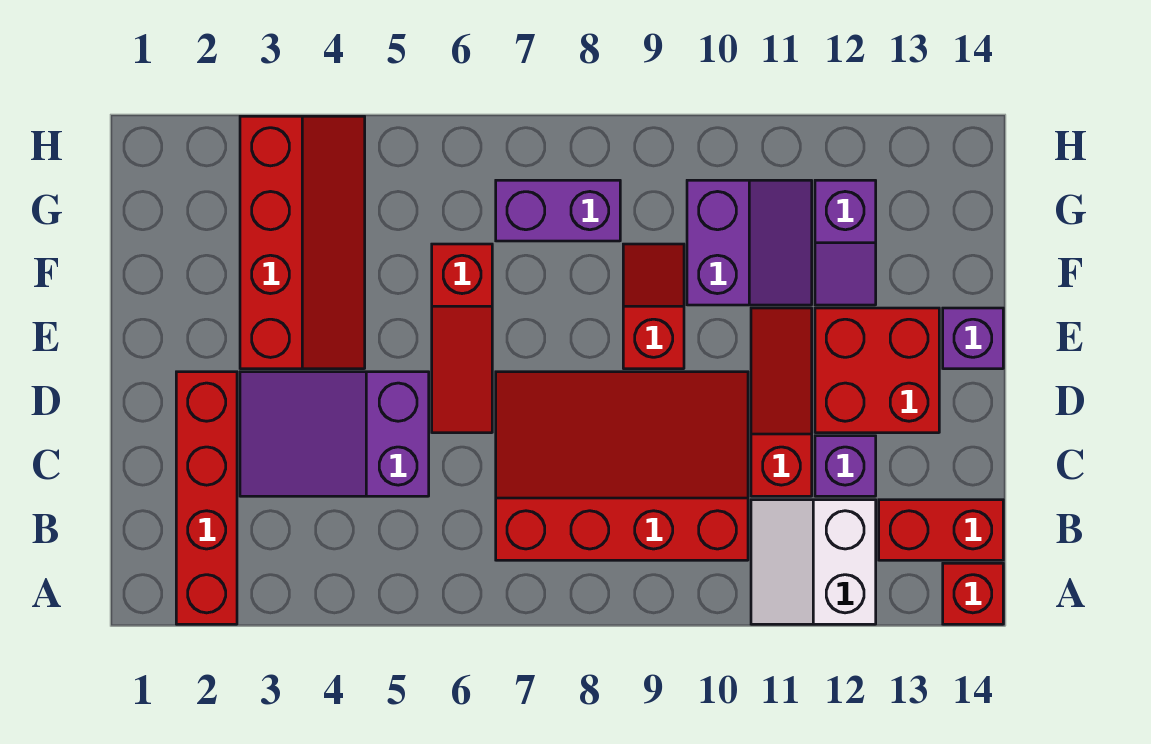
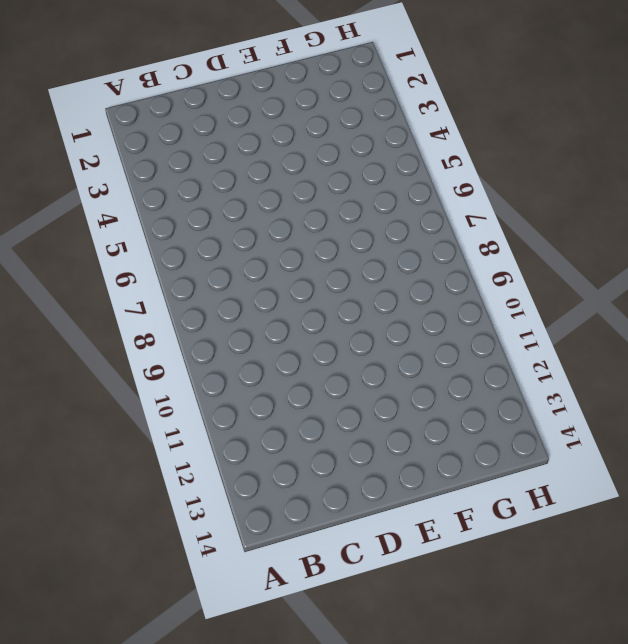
none -> red brick A2:D2 level 1
none -> white slope A11:B12 level 1 top 12
none -> red brick A14 level 1

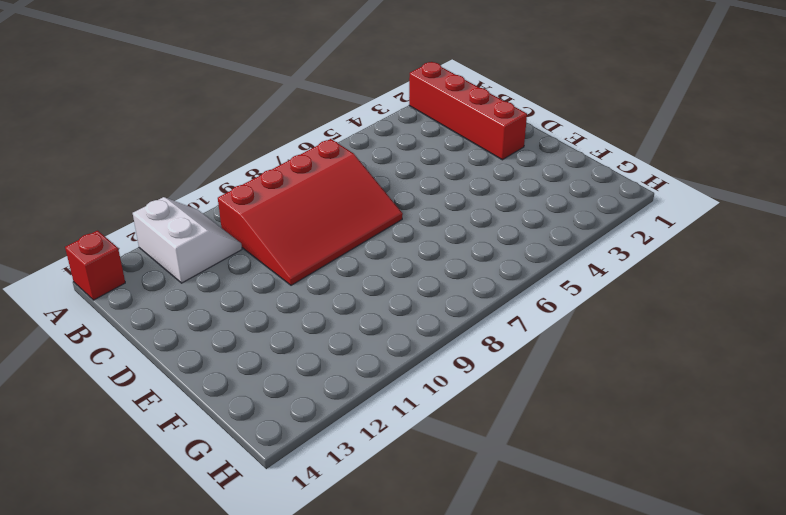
none -> red brick B13:B14 level 1
none -> purple slope C3:D5 level 1 top 5
none -> red slope C11:E11 level 1 top C

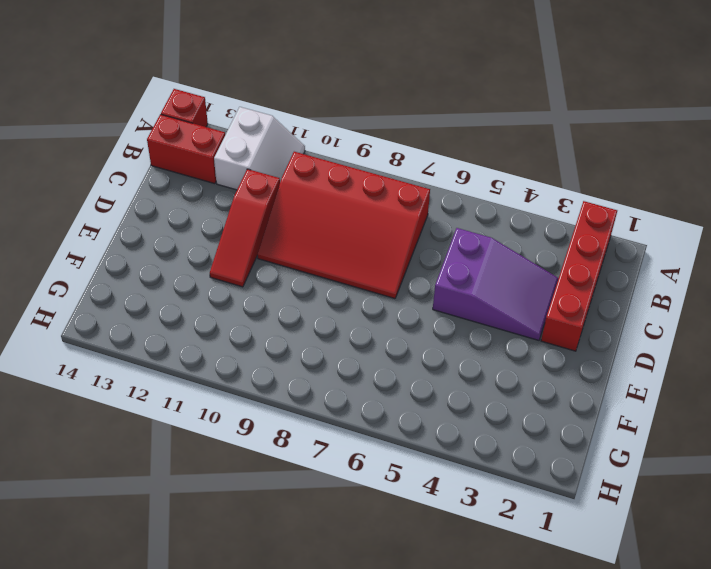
none -> purple brick C12 level 1
none -> red slope D6:F6 level 1 top F
none -> red brick D12:E13 level 1

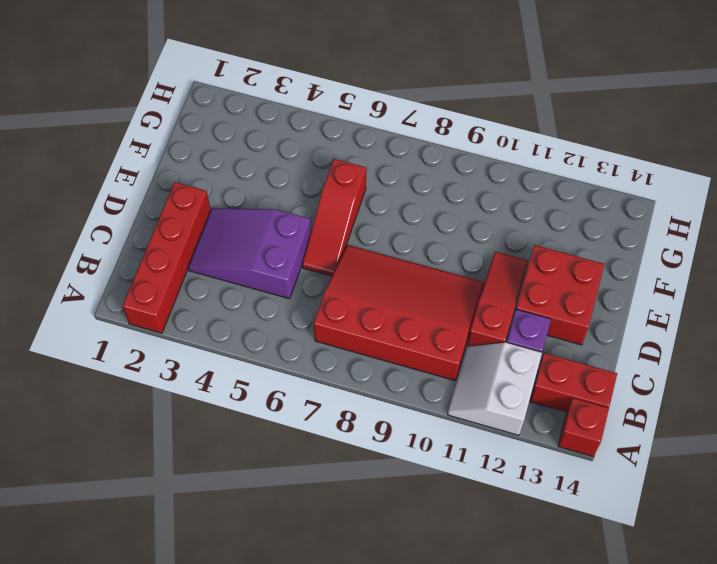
none -> red slope E3:H4 level 1 top 3
none -> red slope E9:F9 level 1 top E
none -> purple brick E14 level 1

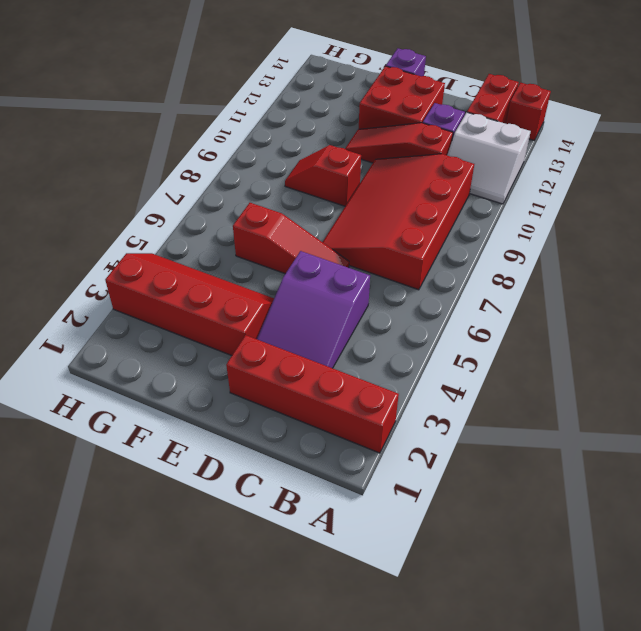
none -> purple slope F10:G11 level 1 top 10
none -> purple slope F12:G12 level 1 top G
none -> purple brick G7:G8 level 1

